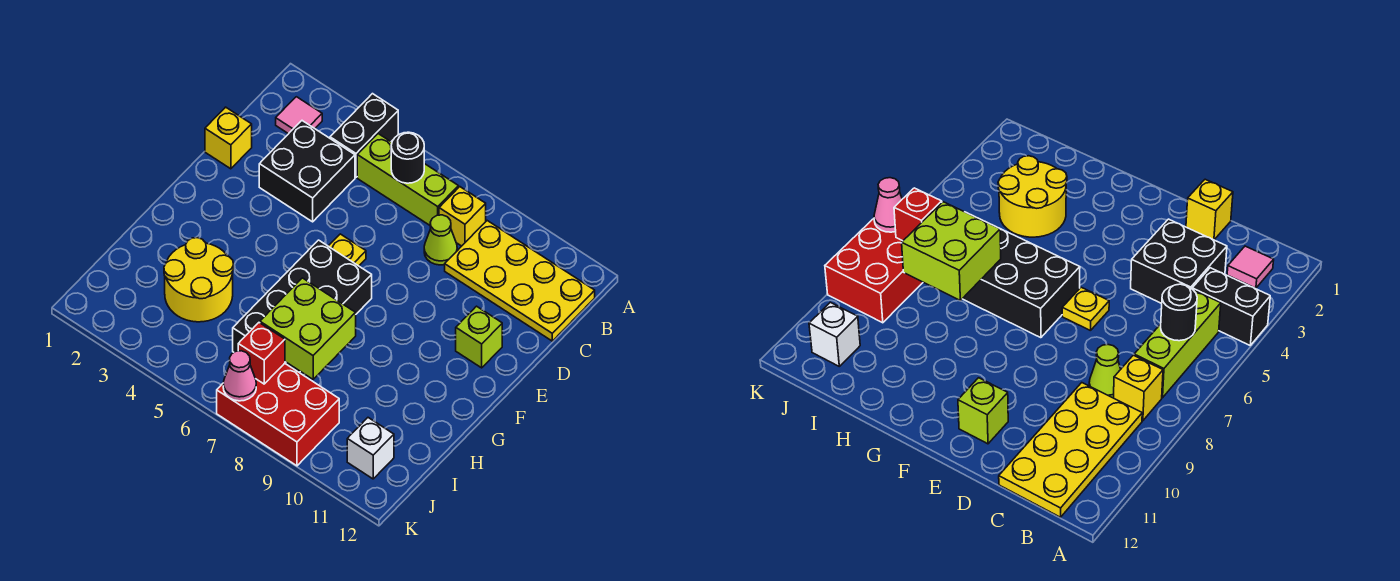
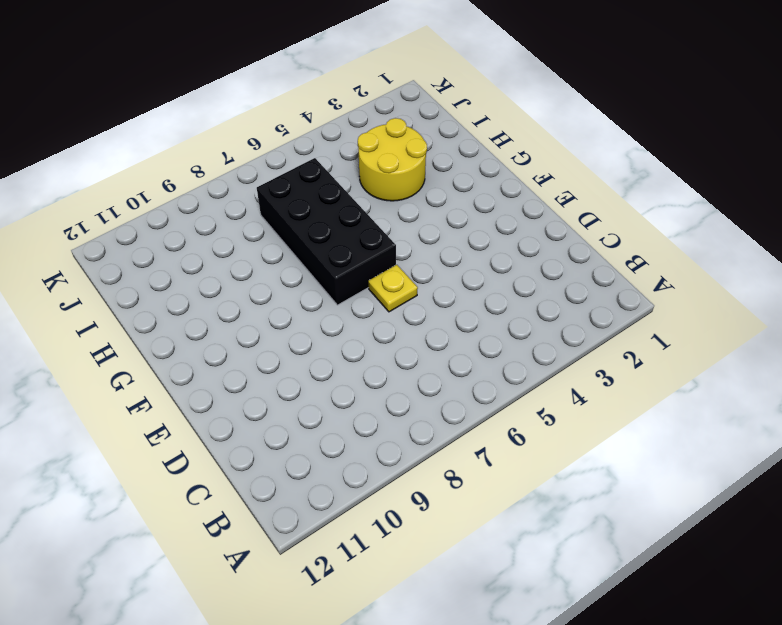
none -> black brick A4:B4 level 1
none -> pink tile B2 level 1
none -> lime brick B5:B7 level 1

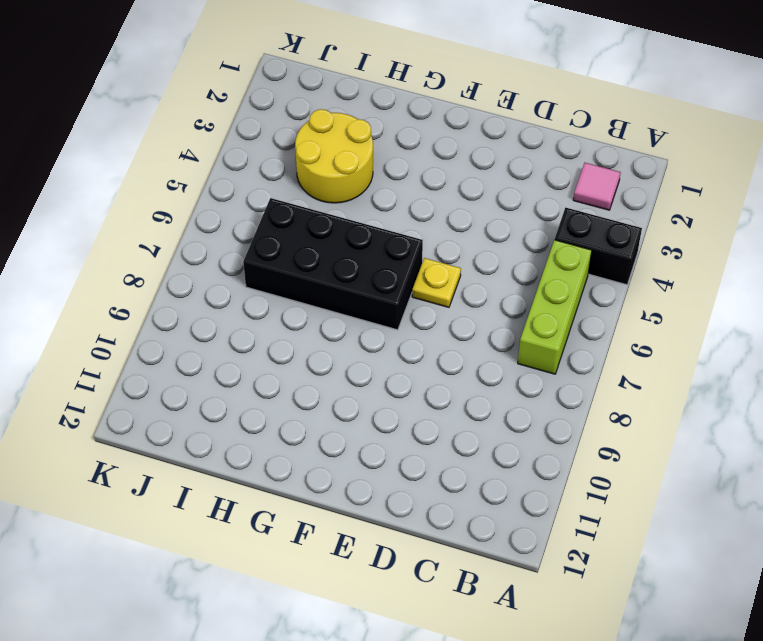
none -> yellow brick B8 level 1
none -> yellow plate B9:C12 level 1
none -> black brick C3:D4 level 1

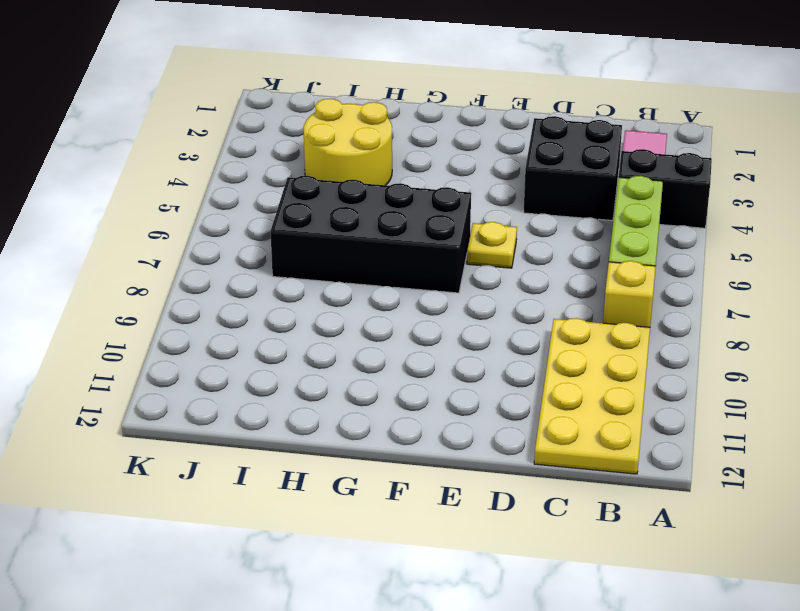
none -> lime cone C8 level 1
none -> yellow brick D1 level 1
none -> lime brick E11 level 1

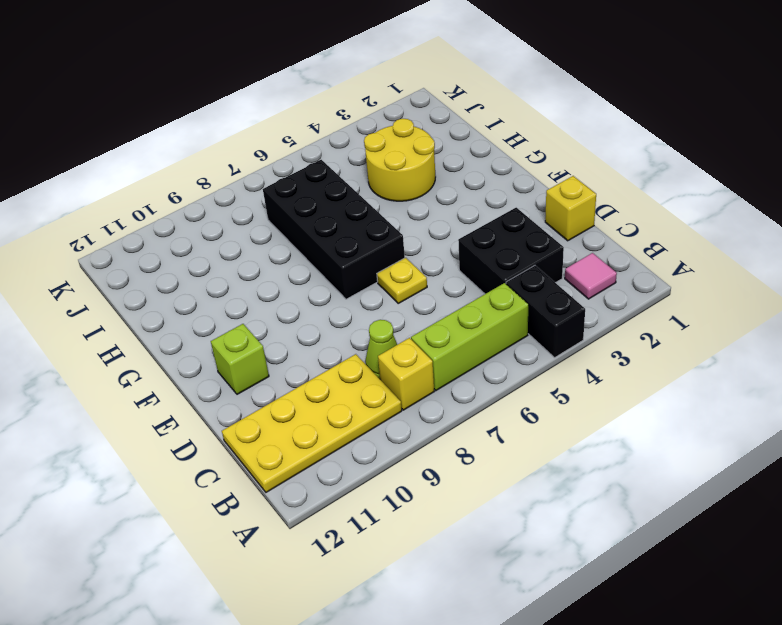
none -> red brick J7:K9 level 1
none -> white brick J11 level 1
none -> black round brick B6 level 2

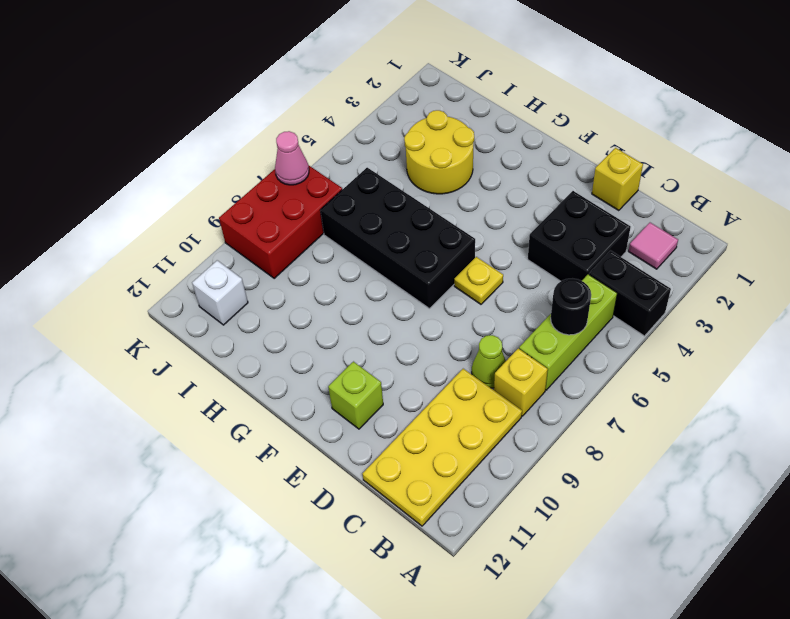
none -> lime brick H7:I8 level 2
none -> red brick J7 level 2

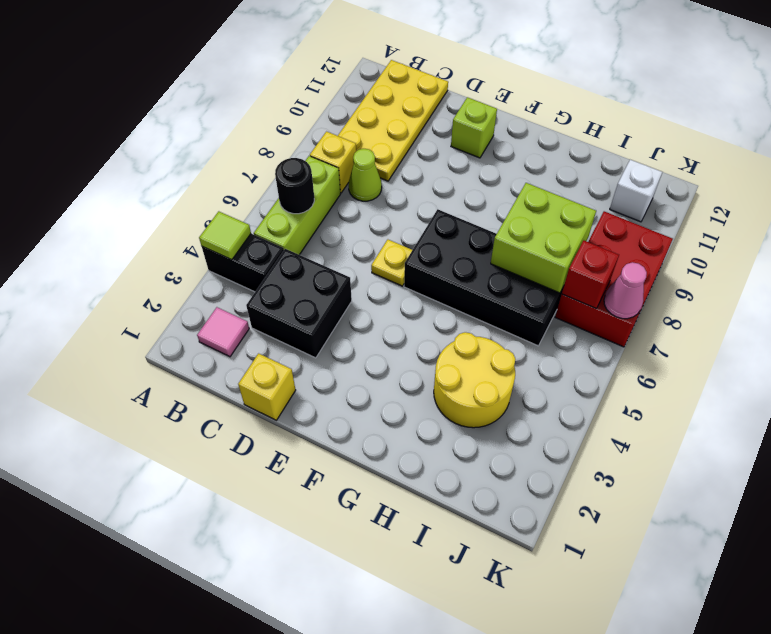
lime tile A4 level 2 -> none

